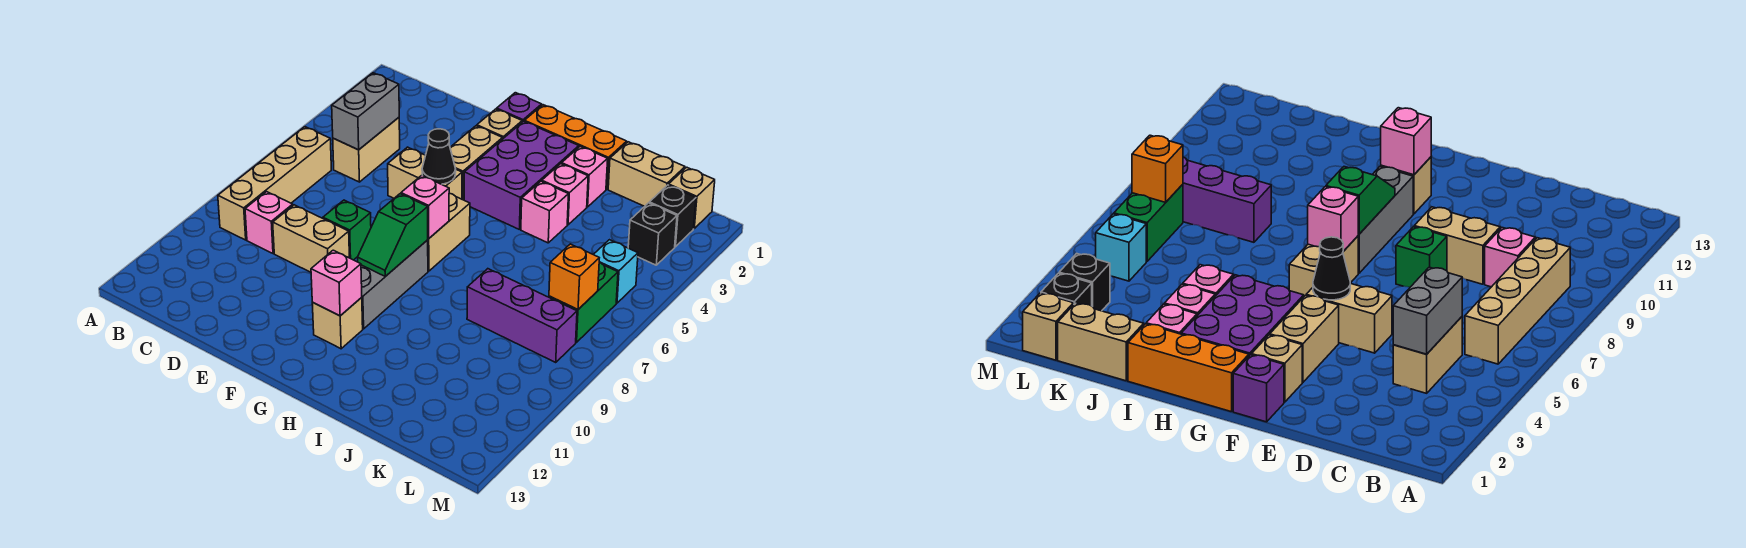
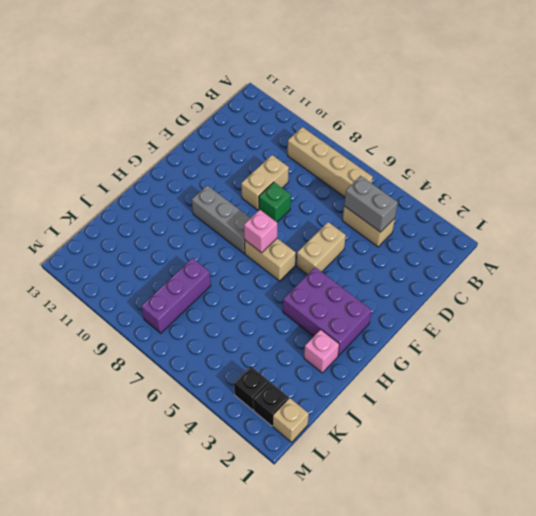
none -> pink brick C9 level 1
none -> purple brick F1 level 1
none -> tan brick F2 level 1
none -> tan brick F3:F4 level 1

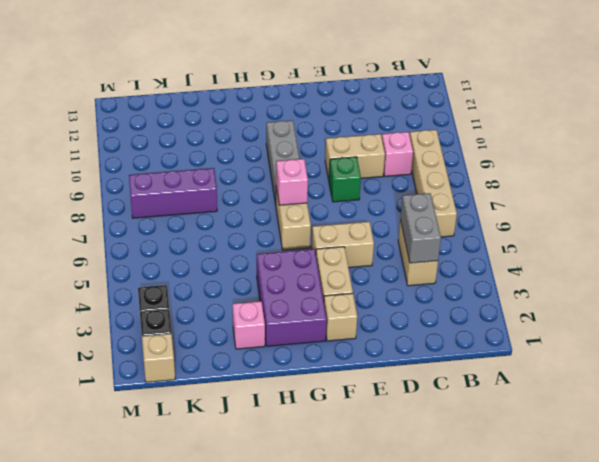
none -> purple brick F1 level 1
none -> orange brick G1:I1 level 1
none -> tan brick G11 level 1
none -> pink brick I3 level 1

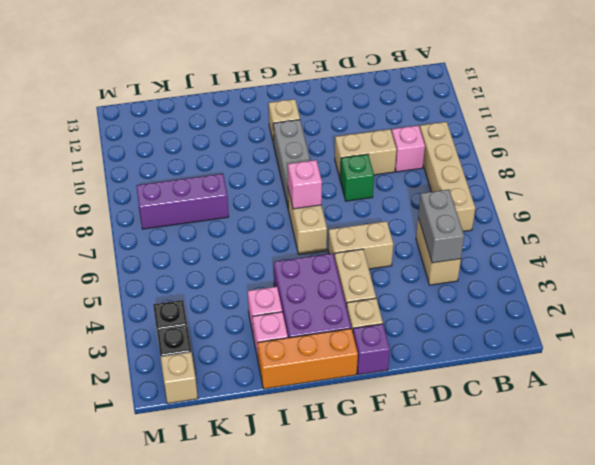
none -> pink brick I4 level 1
none -> tan brick J1:K1 level 1
none -> cyan brick L5 level 1
none -> green brick L6:L7 level 1

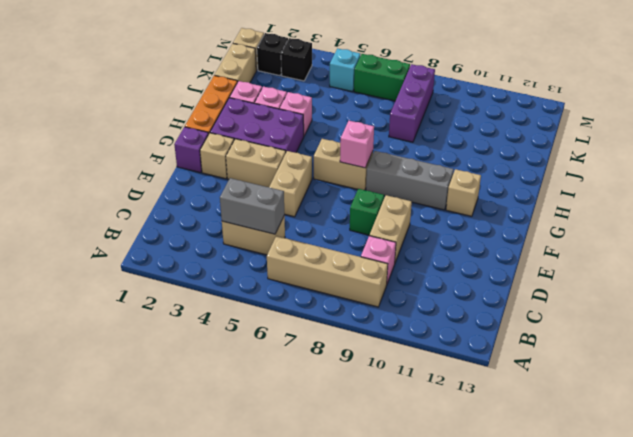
none -> black cone F5 level 2
none -> green slope G8:G9 level 2 top 8
none -> pink brick G11 level 2
none -> orange brick L7 level 2

